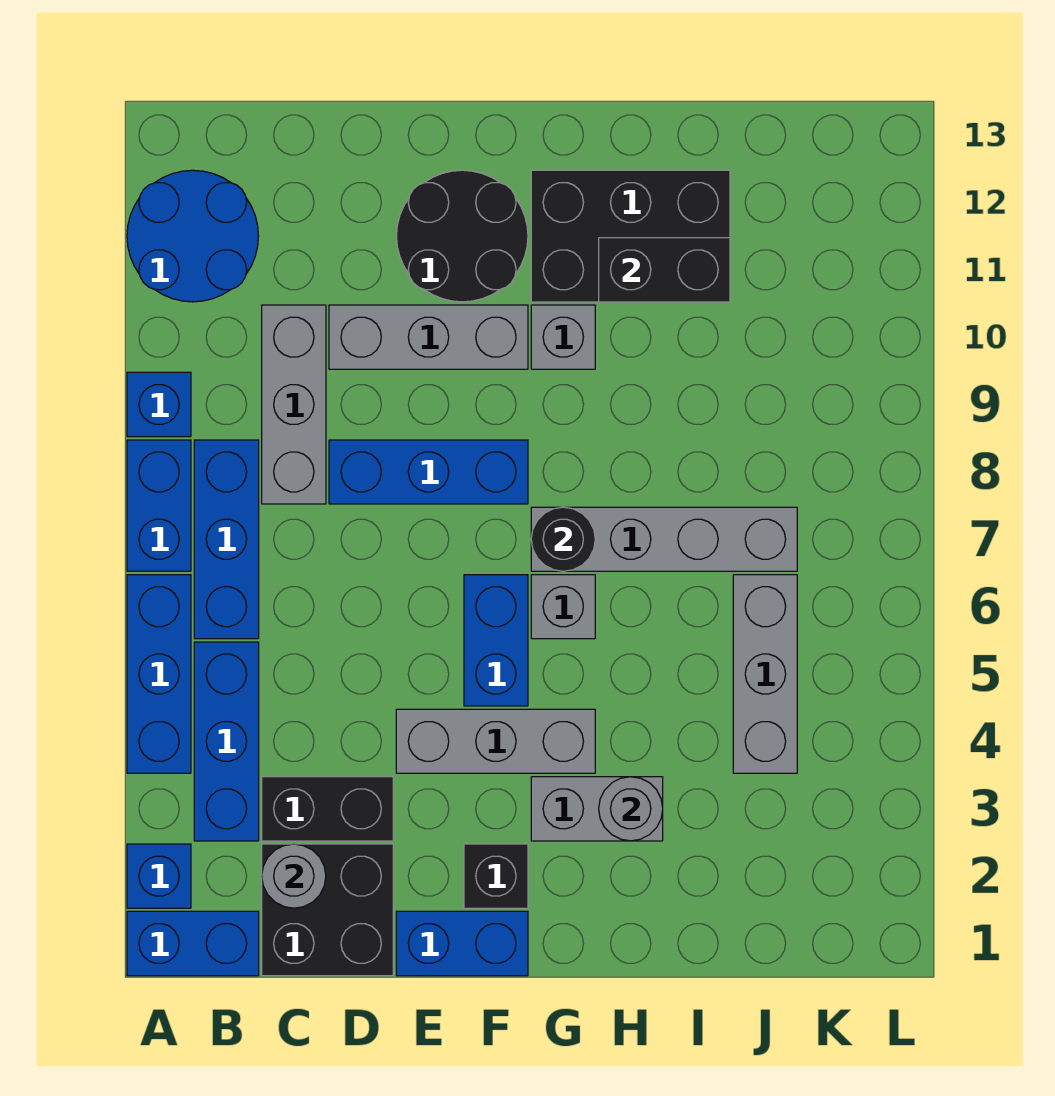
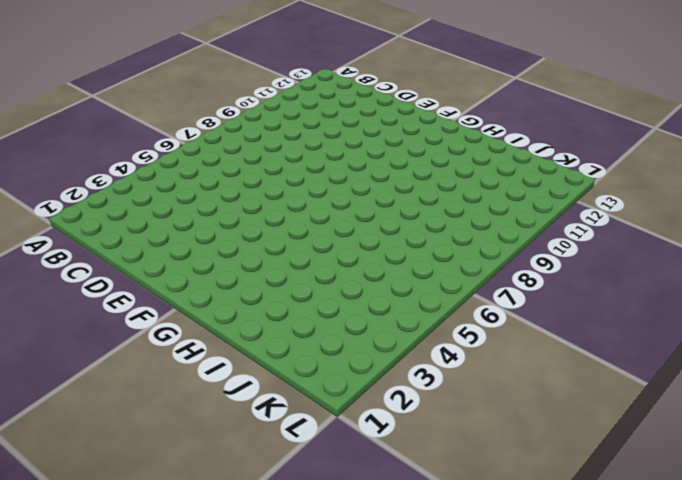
none -> blue brick A1:B1 level 1
none -> blue brick A2 level 1
none -> blue brick A4:A6 level 1

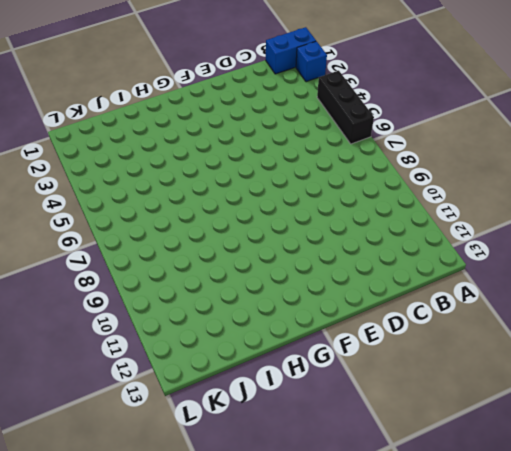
black brick A4:A6 level 1 -> blue brick A4:A6 level 1
none -> blue brick A7:A8 level 1
none -> blue brick A9 level 1
none -> blue round brick A11:B12 level 1

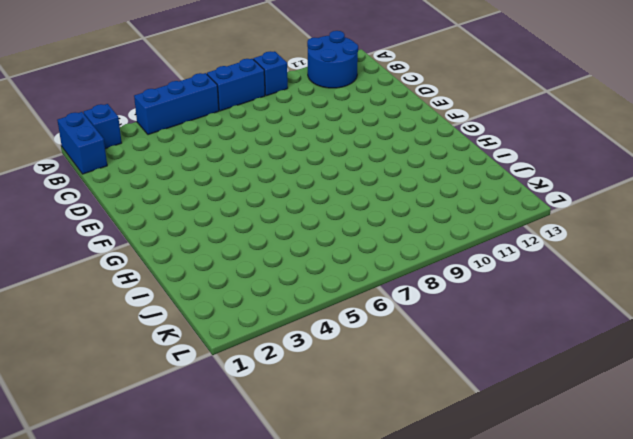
none -> blue brick B3:B5 level 1
none -> blue brick B6:B8 level 1
none -> black brick C1:D2 level 1

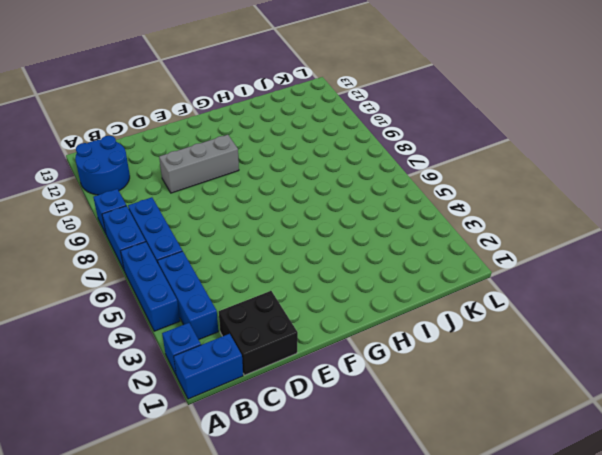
none -> black brick C3:D3 level 1
none -> grey brick C8:C10 level 1
none -> blue brick D8:F8 level 1

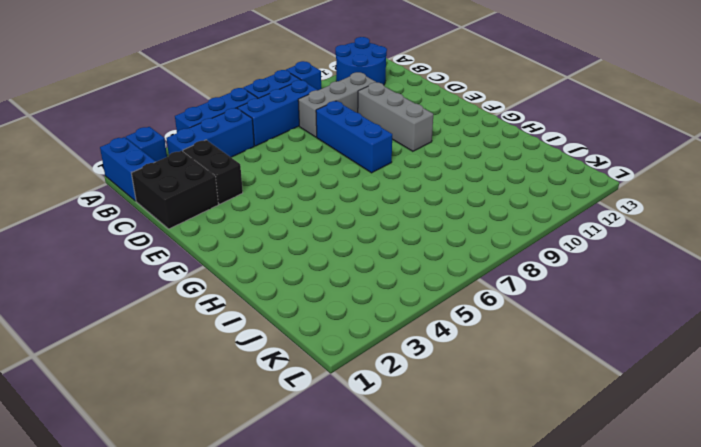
none -> blue brick E1:F1 level 1
none -> grey brick E4:G4 level 1
none -> black round brick E11:F12 level 1

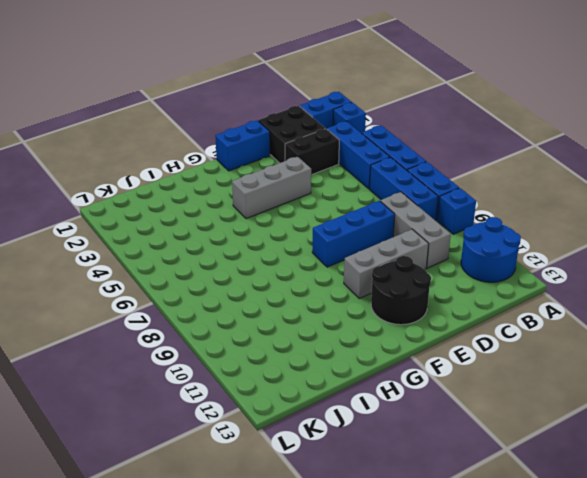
none -> black brick F2 level 1
none -> blue brick F5:F6 level 1
none -> grey brick G3:H3 level 1

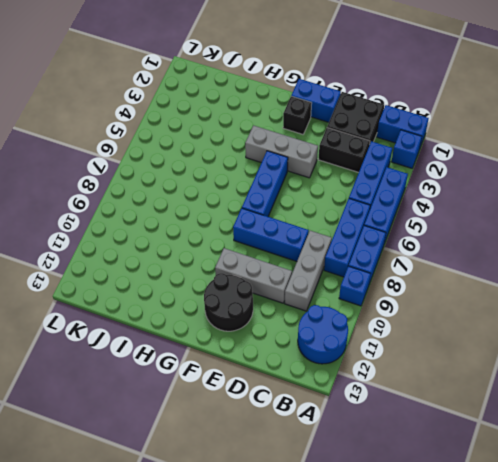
blue brick F5:F7 level 1 -> blue brick F5:F6 level 1
none -> grey brick G3:H3 level 1
none -> grey brick G6 level 1
none -> grey brick G7:J7 level 1

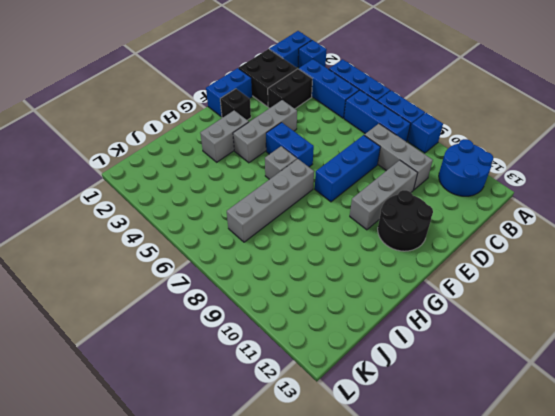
none -> grey brick G10 level 1
none -> black brick G11:I12 level 1
none -> grey brick J4:J6 level 1

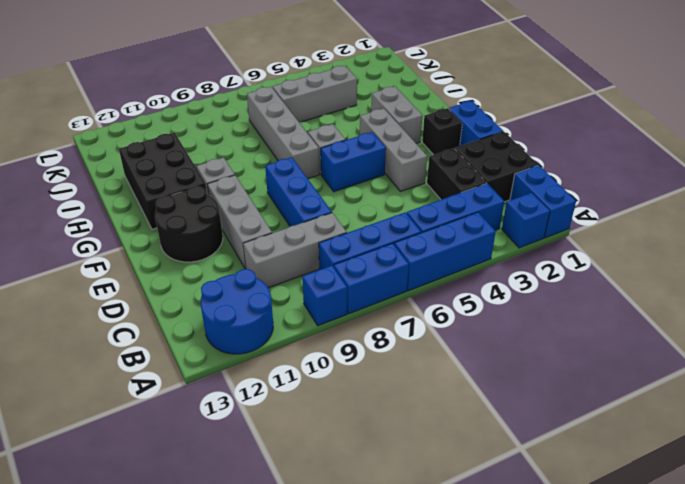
none -> grey round brick C2 level 2
none -> black round brick G7 level 2
none -> grey round brick H3 level 2

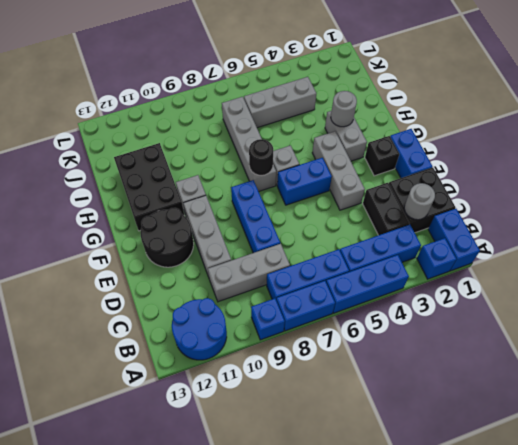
none -> black brick H11:I11 level 2

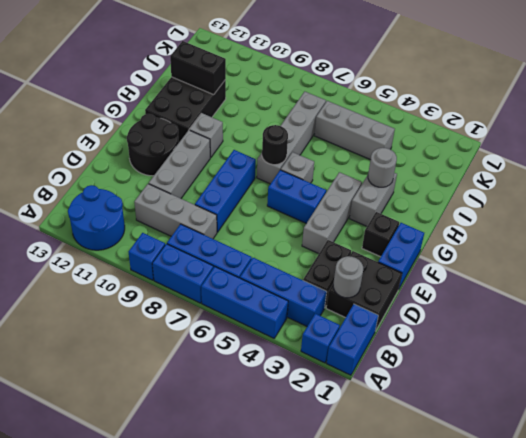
black brick I11:I12 level 2 -> black brick H11:I11 level 2

